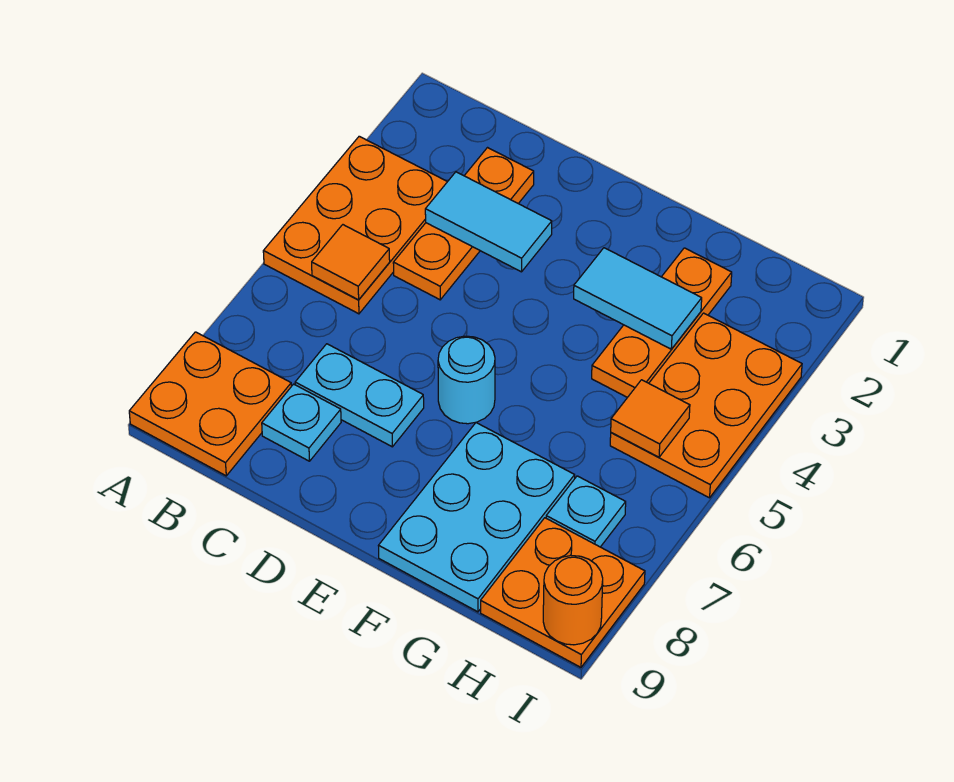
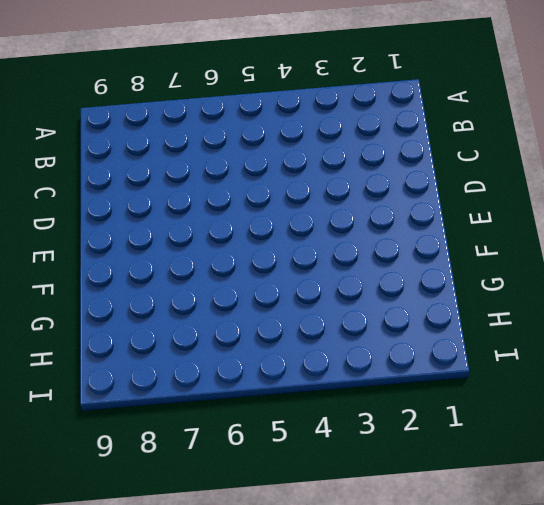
none -> orange plate A3:B5 level 1
none -> orange plate A8:B9 level 1
none -> orange plate C2:C4 level 1

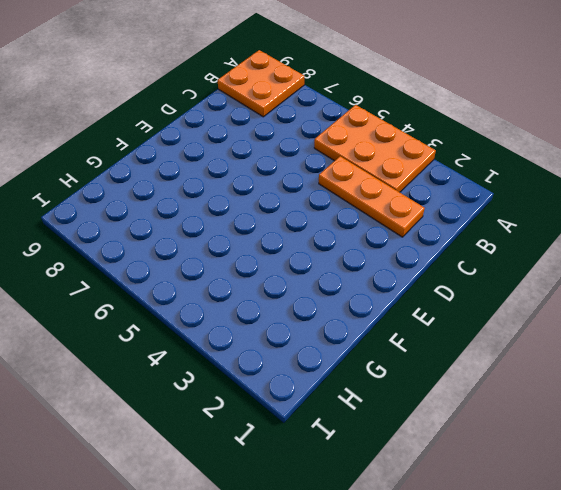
none -> cyan plate C7:D7 level 1
none -> cyan plate C8 level 1
none -> cyan round brick E6 level 1

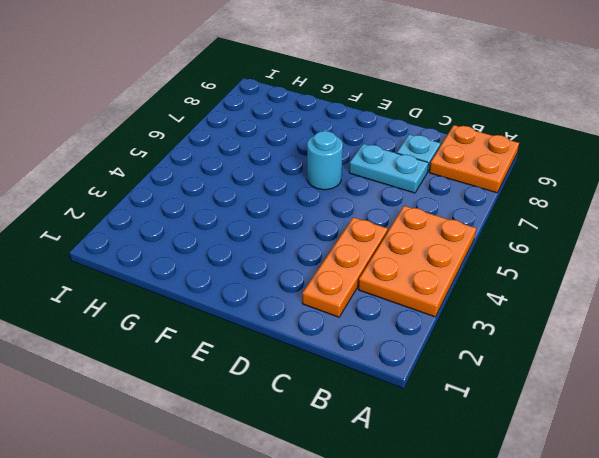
none -> cyan plate F7:G9 level 1
none -> orange plate G2:G4 level 1
none -> orange plate H3:I5 level 1

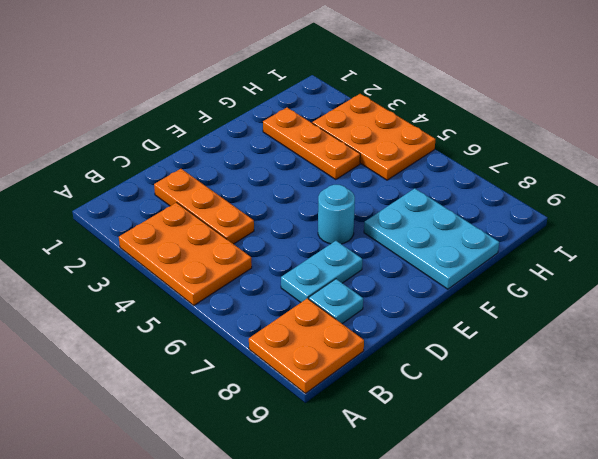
none -> cyan plate H7 level 1
none -> orange plate H8:I9 level 1
none -> orange tile B5 level 2

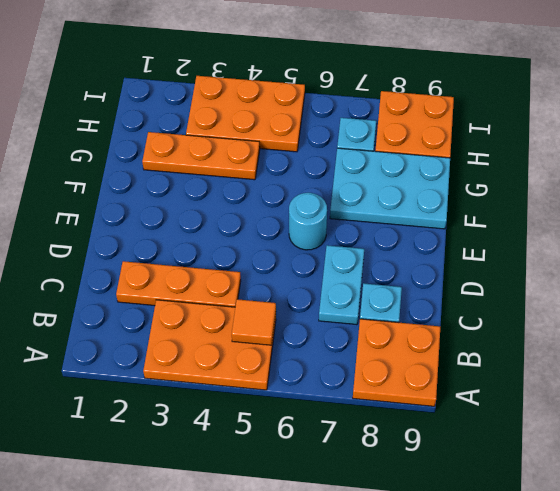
none -> cyan tile C3:D3 level 2
none -> cyan tile F3:G3 level 2
none -> orange tile H5 level 2

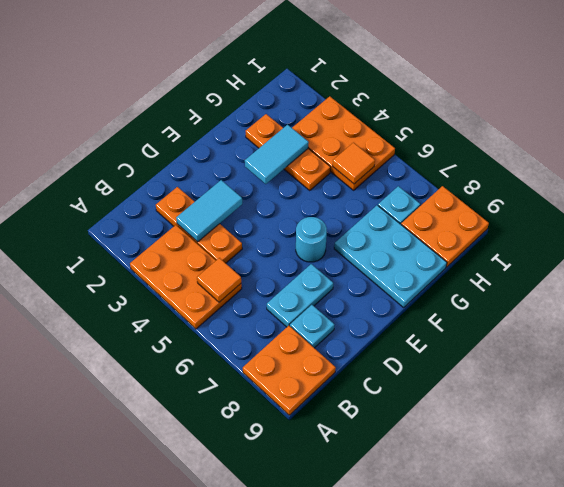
none -> orange round brick I9 level 2

